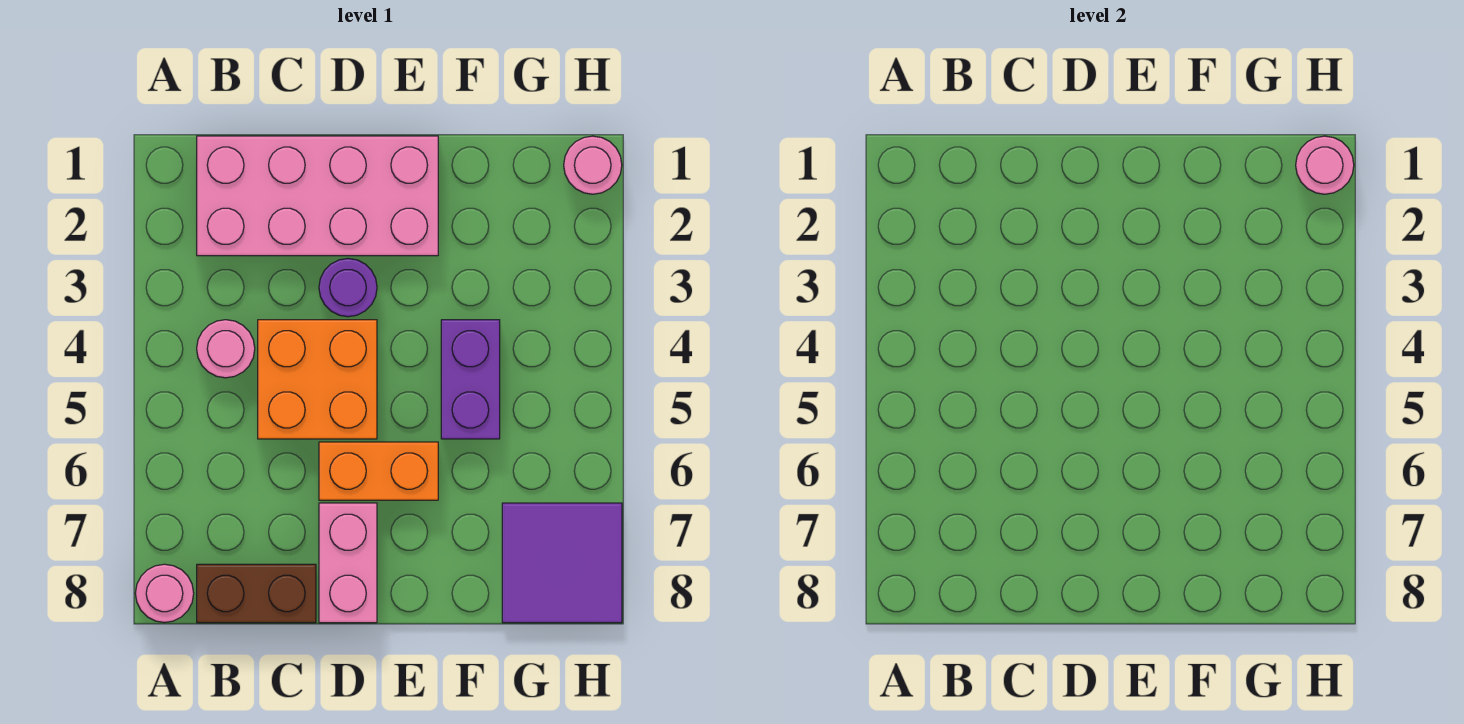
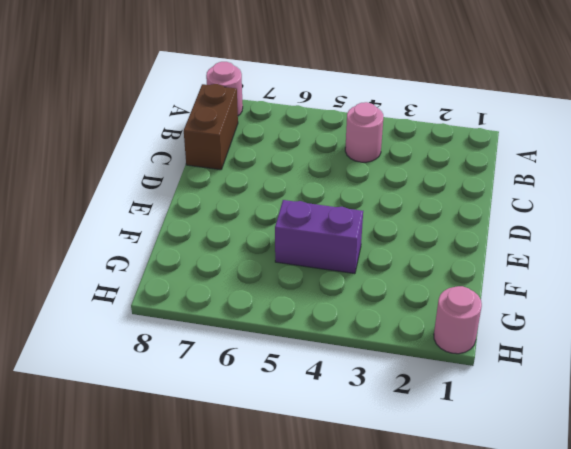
none -> pink brick B1:E2 level 1
none -> orange brick C4:D5 level 1
none -> purple round brick D3 level 1

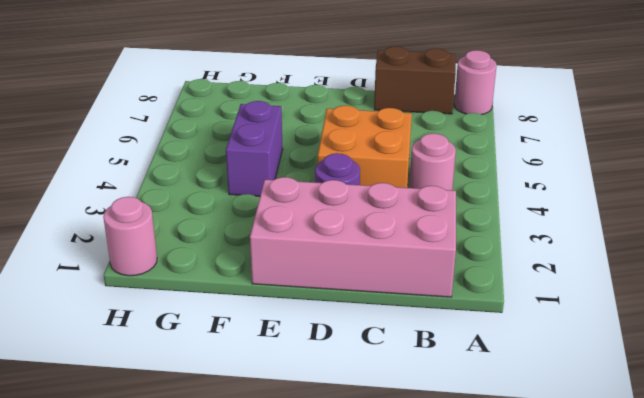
none -> orange brick D6:E6 level 1
none -> pink brick D7:D8 level 1
none -> purple tile G7:H8 level 1

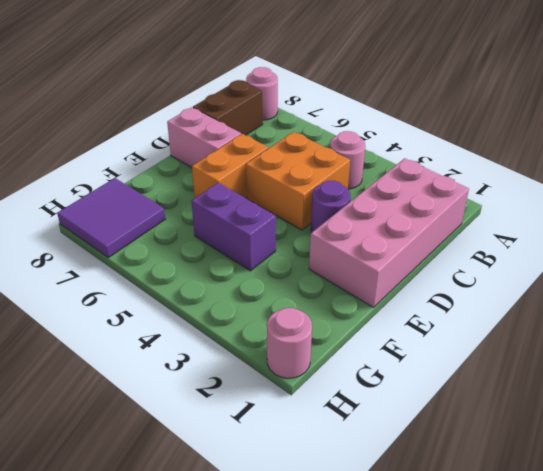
none -> pink round brick H1 level 2

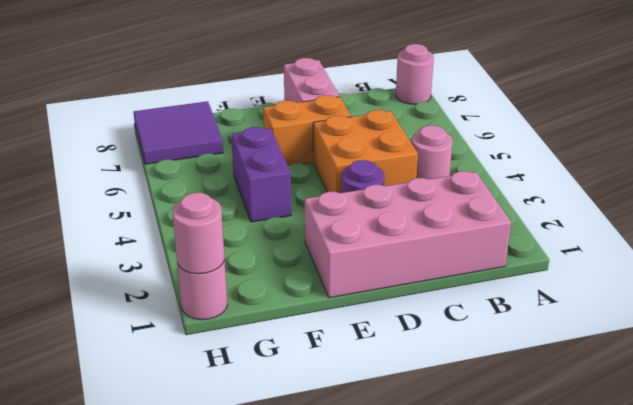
none -> brown brick B8:C8 level 1

